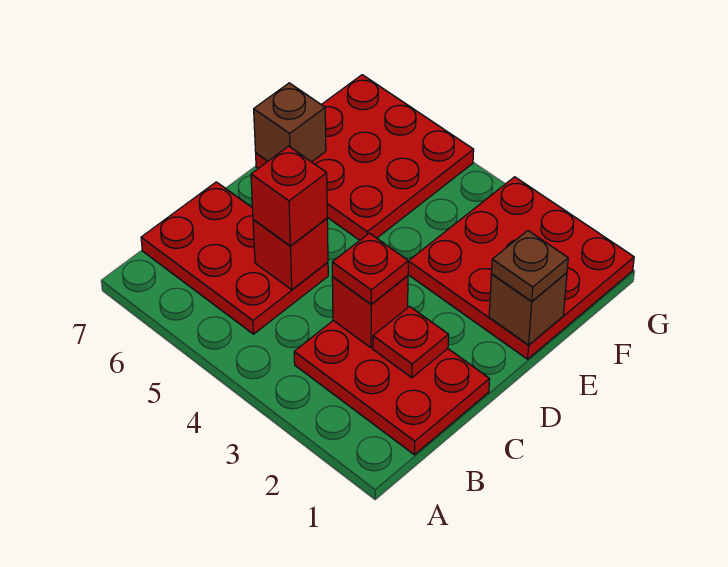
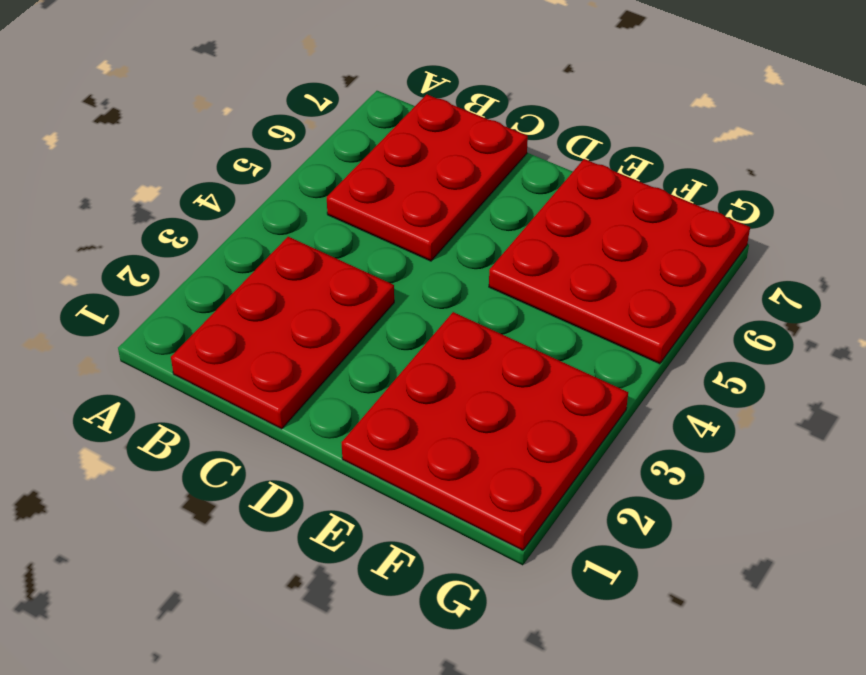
none -> red plate C2 level 2
none -> red brick C3 level 2
none -> red brick C5 level 2

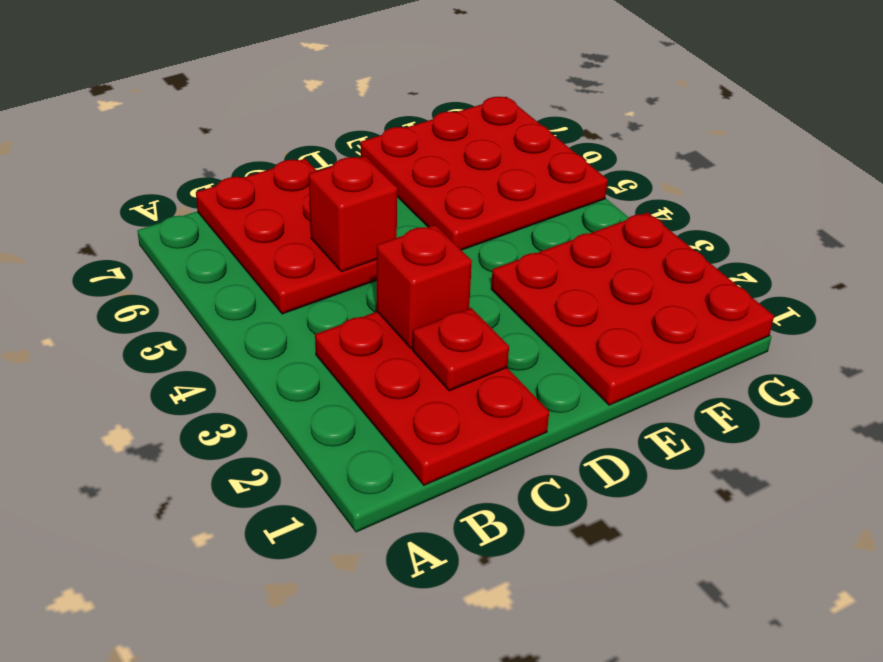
none -> brown brick E1 level 2
none -> brown brick E7 level 2
none -> red plate C3 level 3

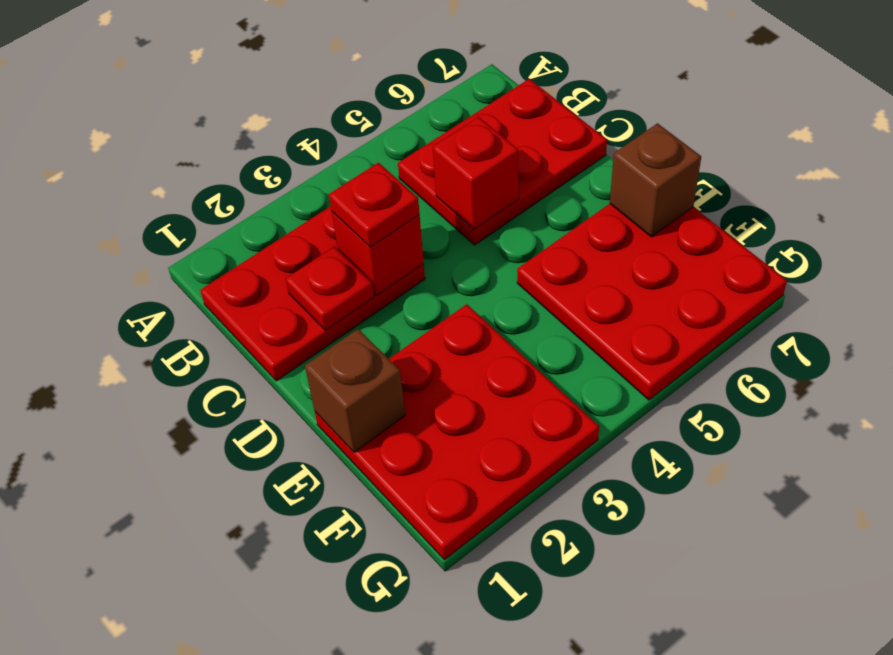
none -> red brick C5 level 3
none -> brown plate E1 level 3

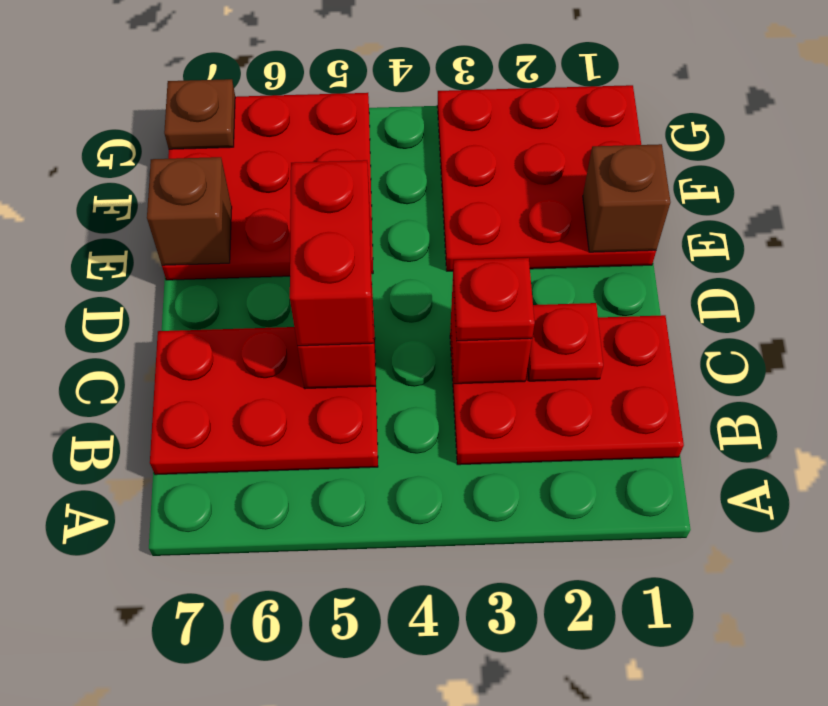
red brick C5:D5 level 3 -> red brick C5 level 3
brown plate G7 level 2 -> brown plate E1 level 3

